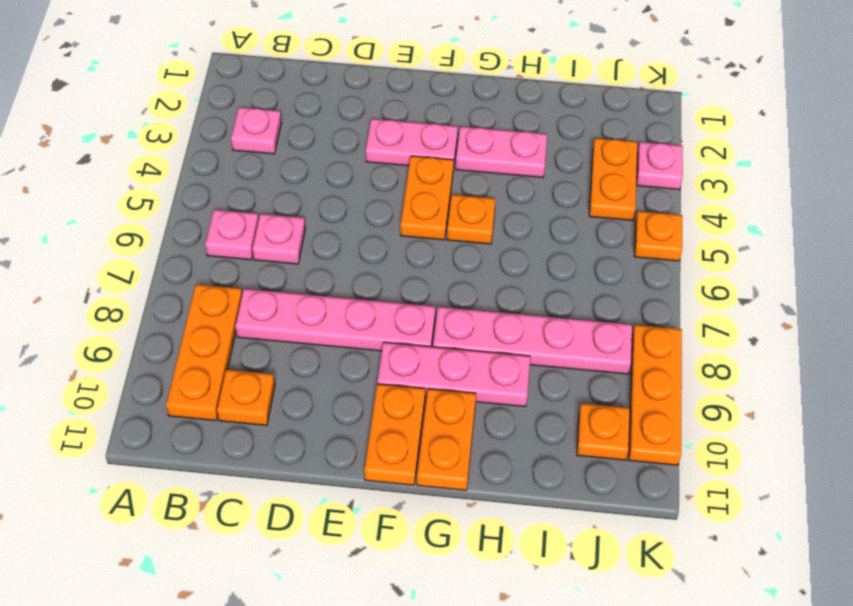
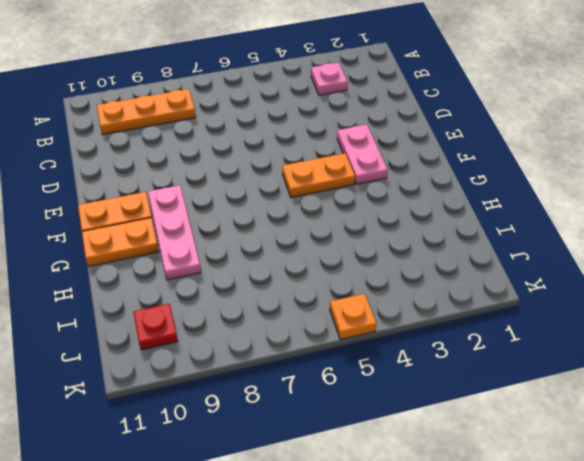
red plate J10 level 1 -> orange plate J10 level 1
none -> pink plate B6 level 1
none -> pink plate C6 level 1
none -> pink plate C8:F8 level 1

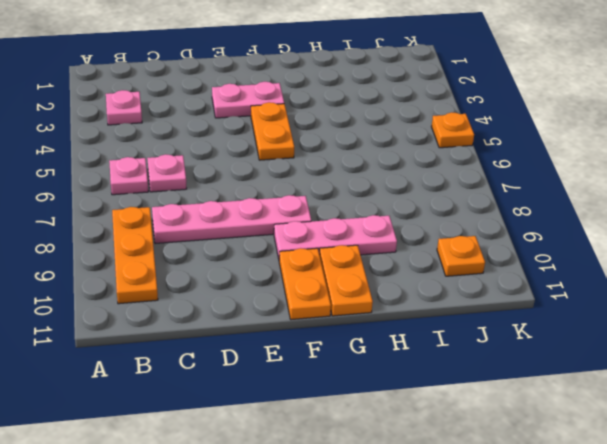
none -> orange plate C10 level 1
none -> pink plate G3:H3 level 1
none -> orange plate G5 level 1

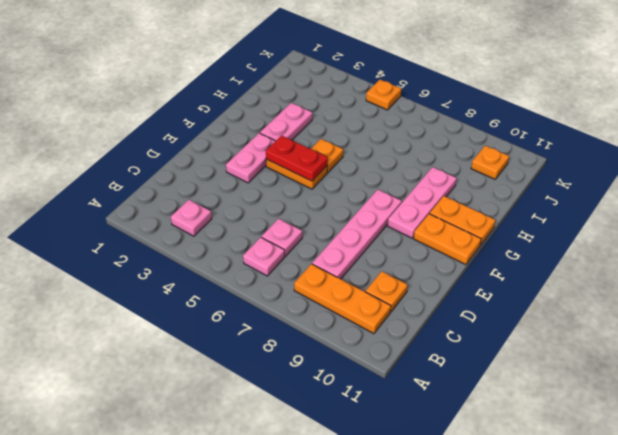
red plate F4:F5 level 2 -> none
none -> pink plate G8:J8 level 1
none -> orange plate J3:J4 level 1
none -> pink plate K3 level 1

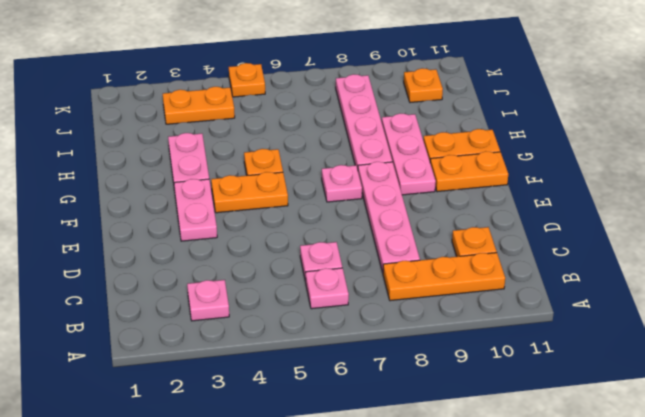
pink plate F7 level 1 -> pink plate K3 level 1
none -> orange plate K8:K10 level 1

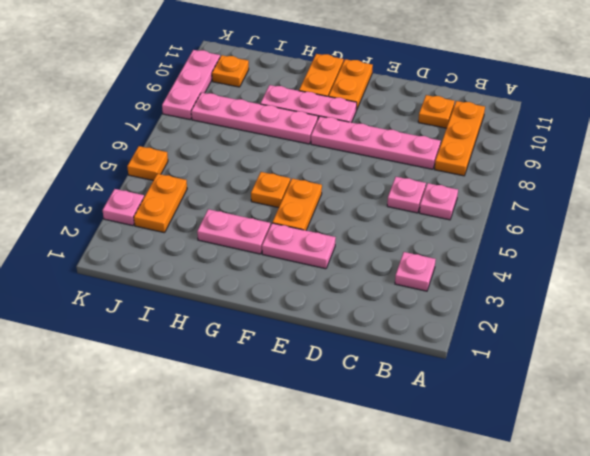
pink plate K8:K10 level 1 -> orange plate K8:K10 level 1

